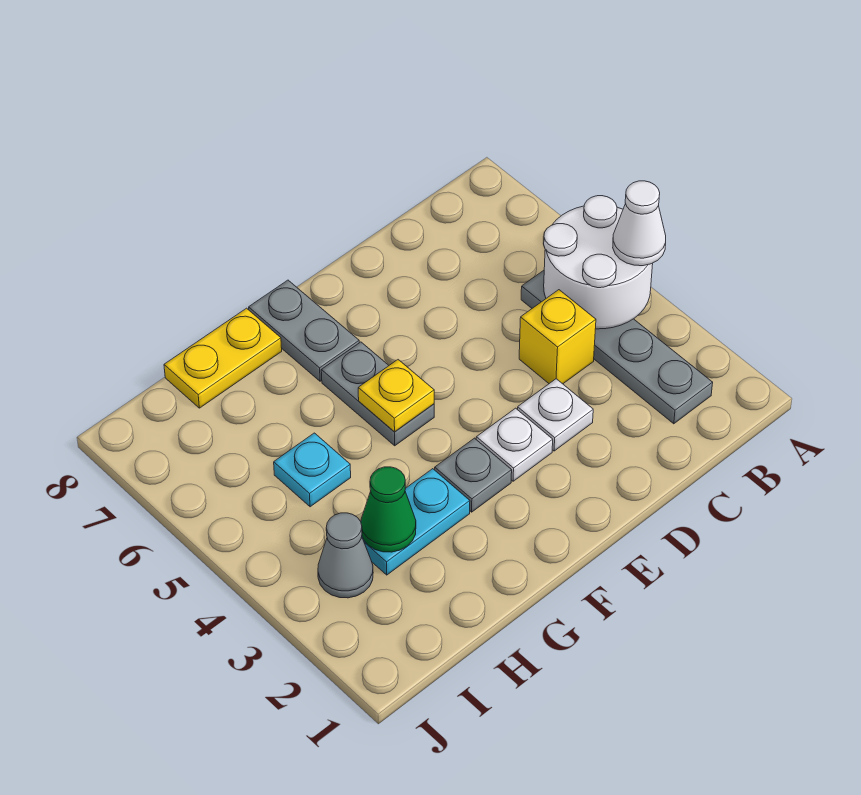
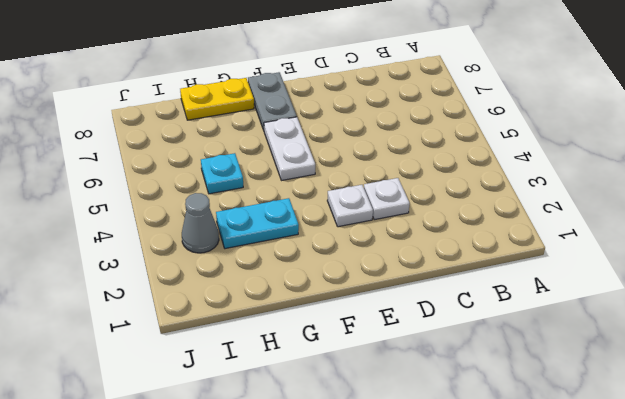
white plate F5:F6 level 1 -> grey plate F5:F6 level 1
none -> grey plate B2:B5 level 1
none -> yellow brick C4 level 1
none -> grey plate F3 level 1

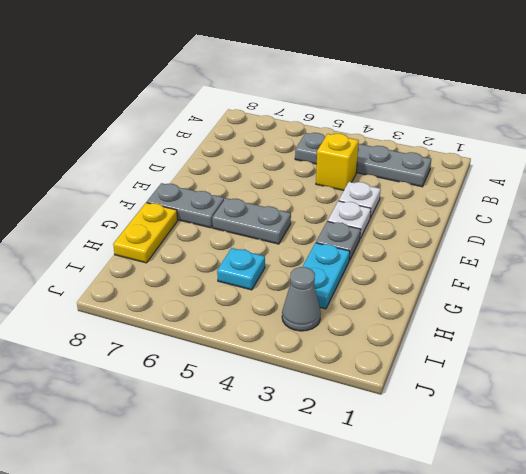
none -> white round brick A4:B5 level 2
none -> yellow plate F5 level 2
none -> green cone H3 level 2

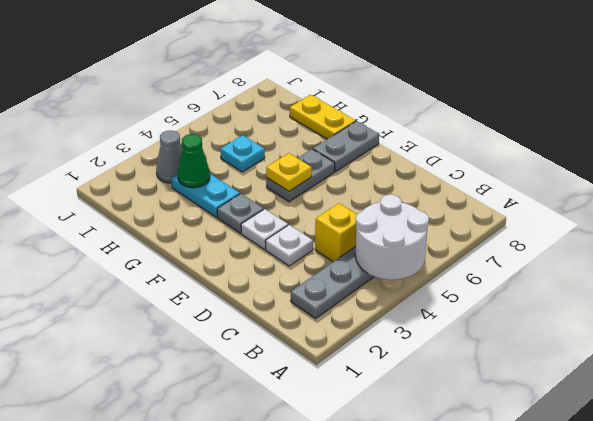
none -> white cone A4 level 3

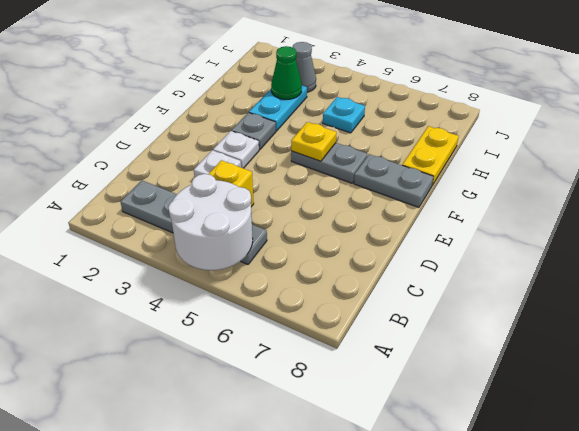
none -> white cone A4 level 3

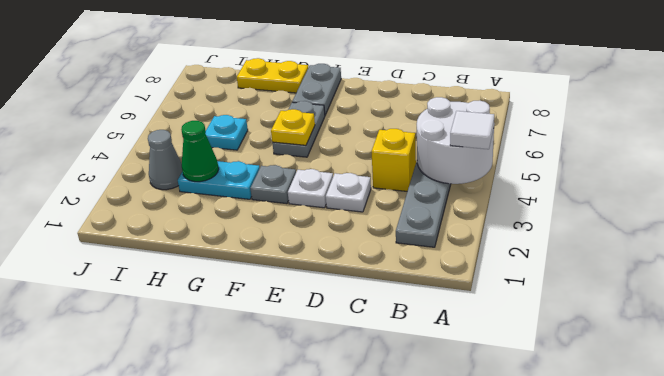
white tile A4 level 3 -> white cone A4 level 3

